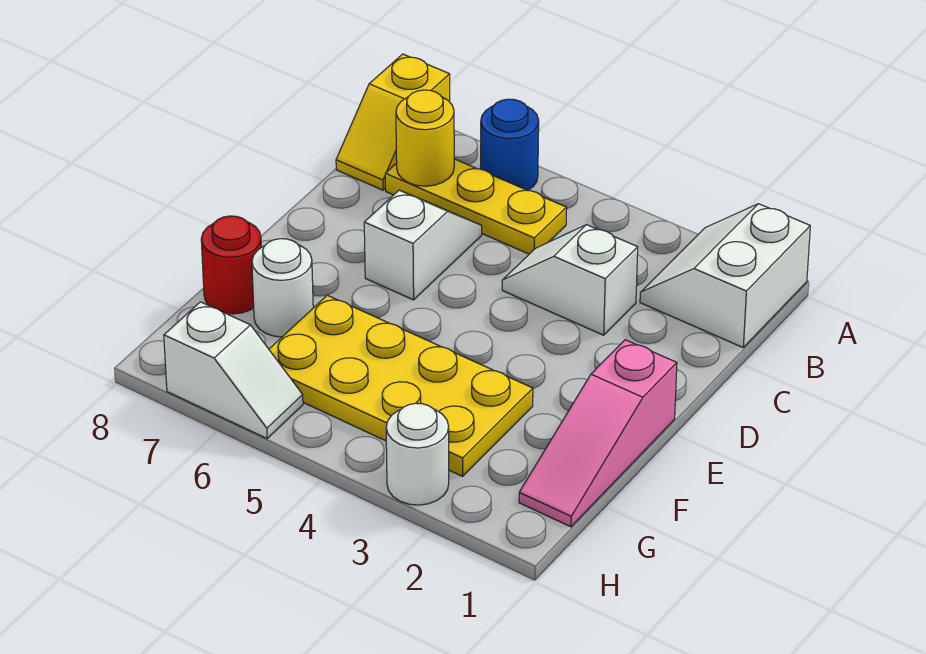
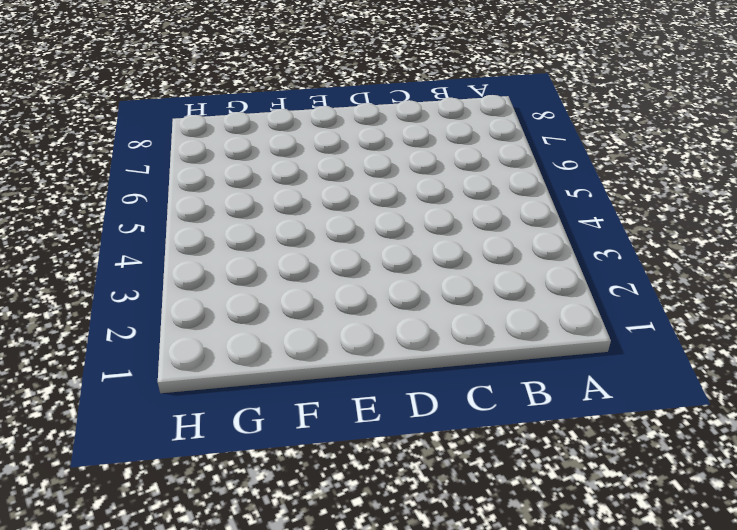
none -> white slope A1:B2 level 1 top 1
none -> blue round brick A6 level 1
none -> yellow slope A8:B8 level 1 top A

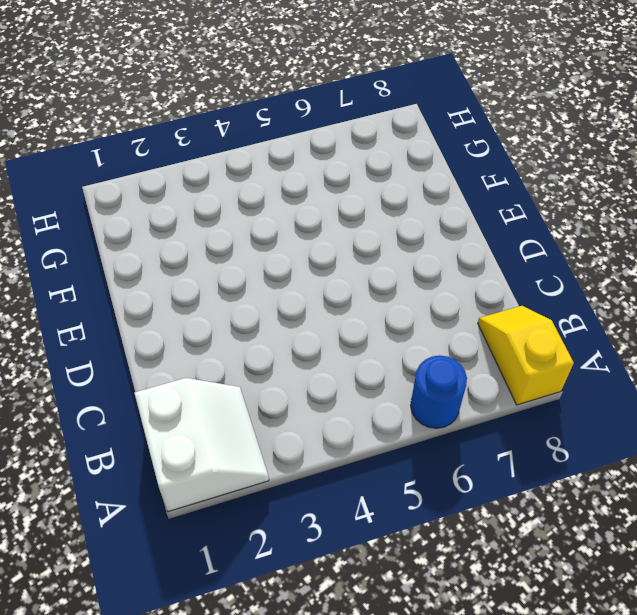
none -> yellow plate B5:B7 level 1
none -> white slope C3:C4 level 1 top 3
none -> white slope C6:D6 level 1 top D

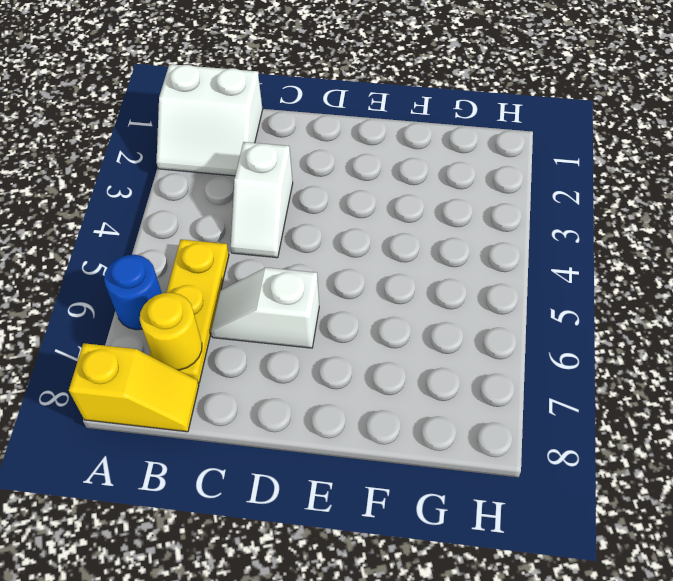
none -> pink slope E1:G1 level 1 top E
none -> yellow plate F3:G6 level 1
none -> white round brick F7 level 1

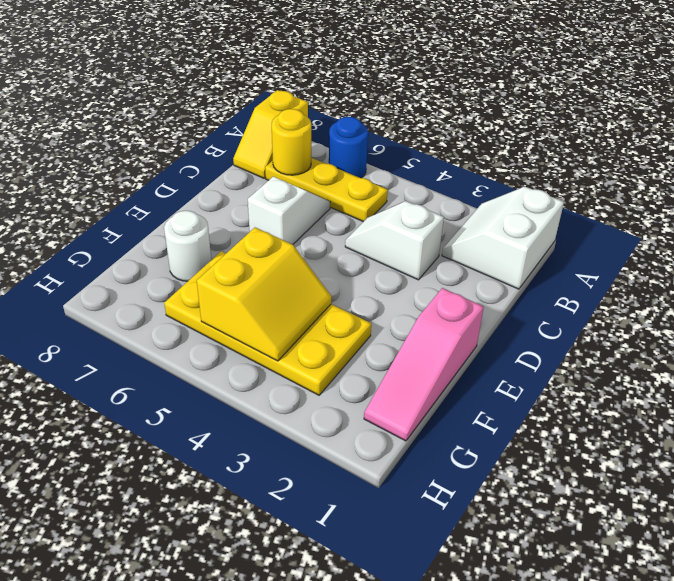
yellow slope F4:G5 level 2 top 5 -> none
none -> red round brick F8 level 1
none -> white round brick H3 level 1
none -> white slope H6:H7 level 1 top 7

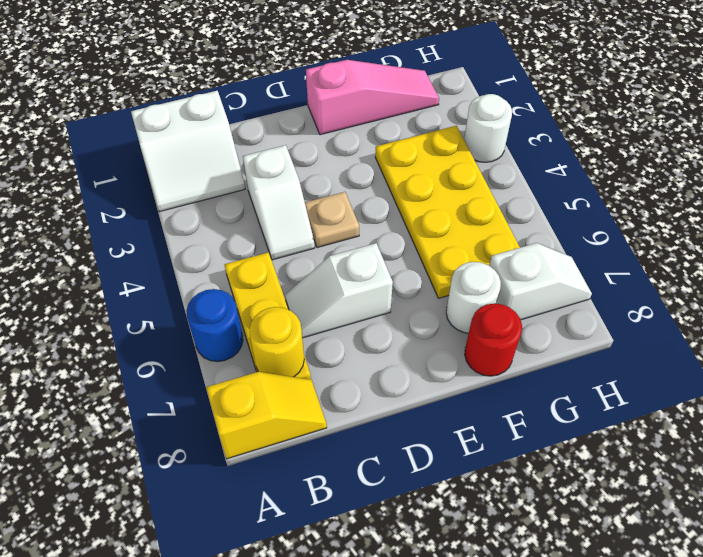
tan plate D4 level 1 -> none
white slope G7:H7 level 1 top G -> white slope H6:H7 level 1 top 7

